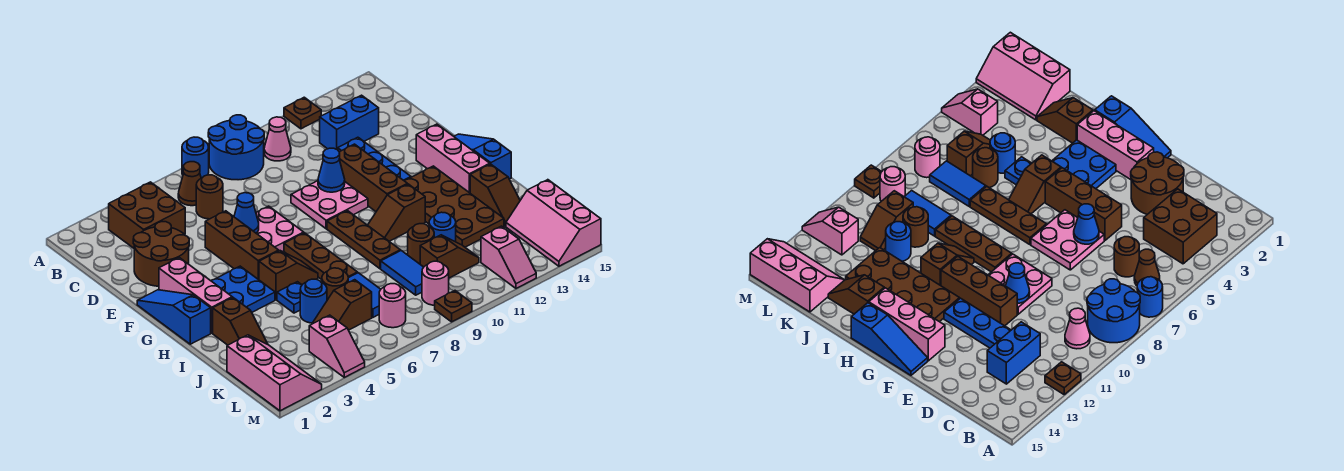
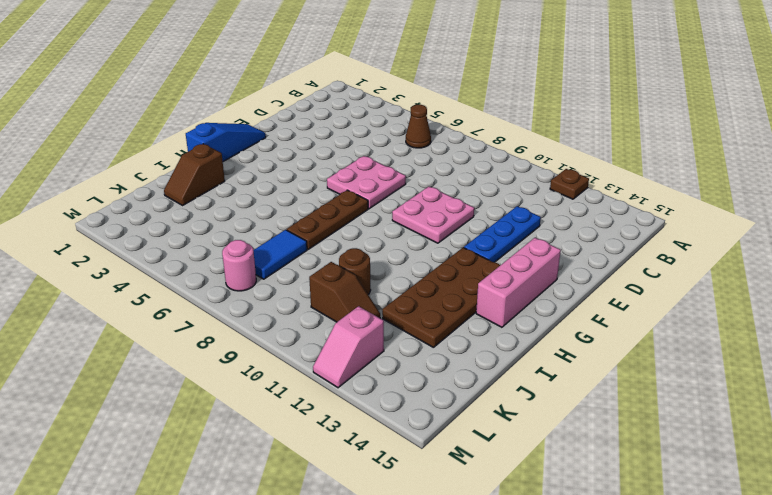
none -> blue round brick A7 level 1
none -> blue round brick A8:B9 level 1
none -> brown brick B3:C4 level 1
none -> pink cone B10 level 1

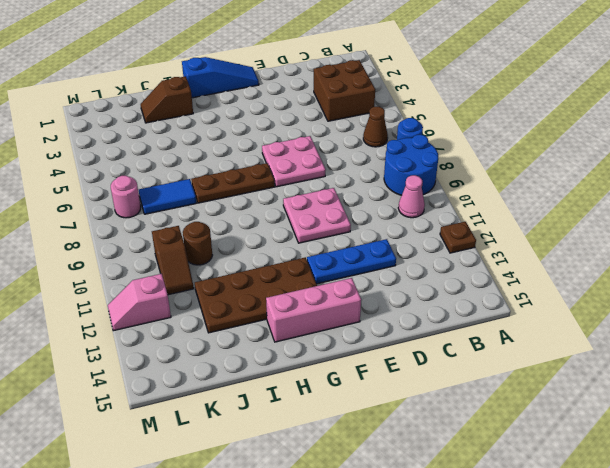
none -> brown round brick C6 level 1
none -> blue brick C12:C13 level 1
none -> brown round brick D2:E3 level 1
none -> brown brick E5:G5 level 1

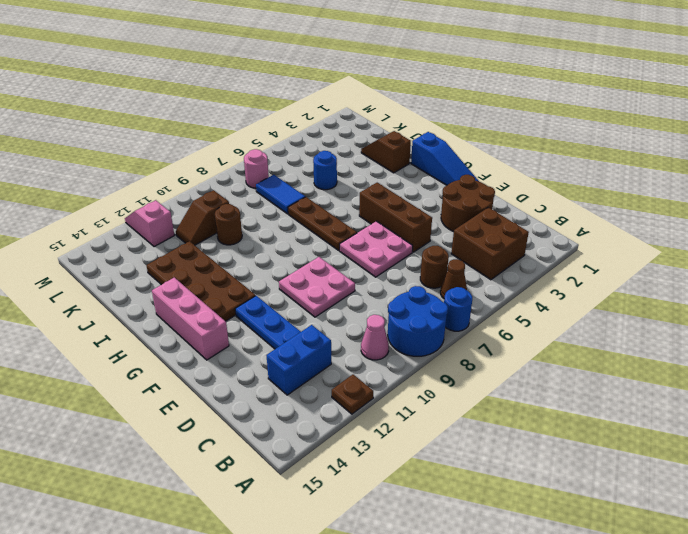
none -> brown brick E11:G11 level 1
none -> pink brick F2:H2 level 1
none -> blue slope F15:H15 level 1 top H
none -> blue plate G3:H4 level 1

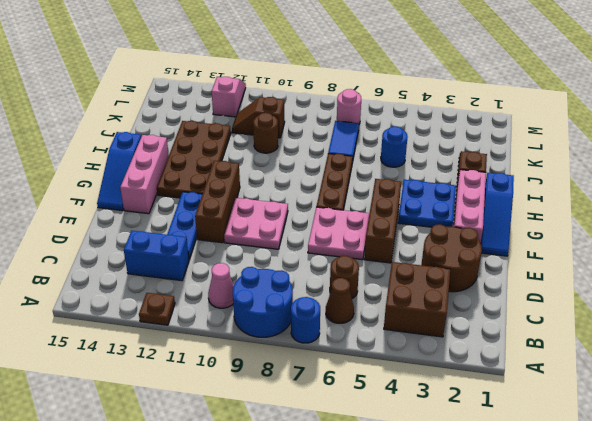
none -> brown plate G9:I9 level 1
none -> brown slope H5:H6 level 1 top 5
none -> brown slope H10:H11 level 1 top 11
none -> blue plate I5 level 1

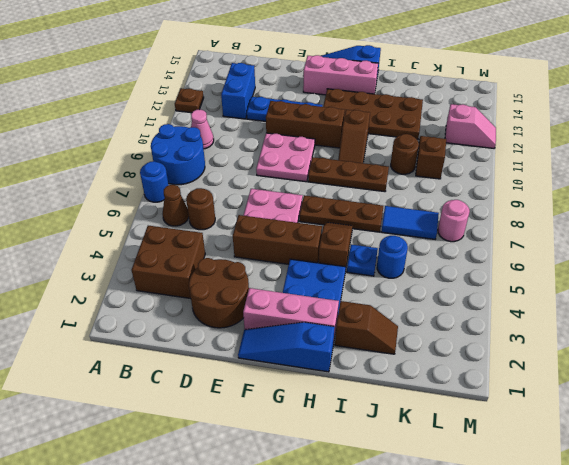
none -> brown slope I14:J14 level 1 top I
none -> brown round brick J6 level 1
none -> blue tile J9:K9 level 1
none -> blue round brick J11 level 1

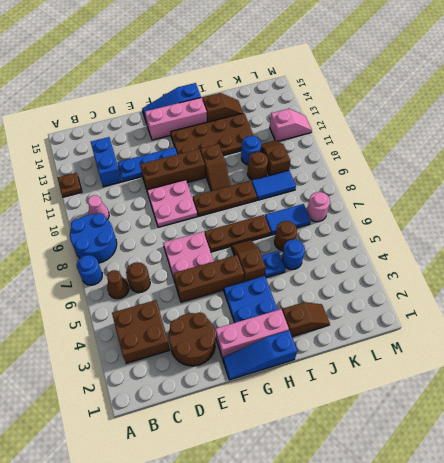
none -> pink slope K1:M2 level 1 top 1
none -> brown slope K5:K6 level 1 top 6
none -> pink slope K14:M15 level 1 top 15
none -> pink slope L4:M4 level 1 top L

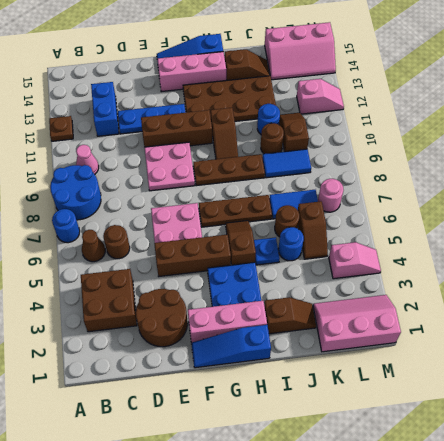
none -> pink round brick L9 level 1
none -> brown plate M9 level 1
none -> blue cone E6 level 2
none -> blue cone E10 level 2

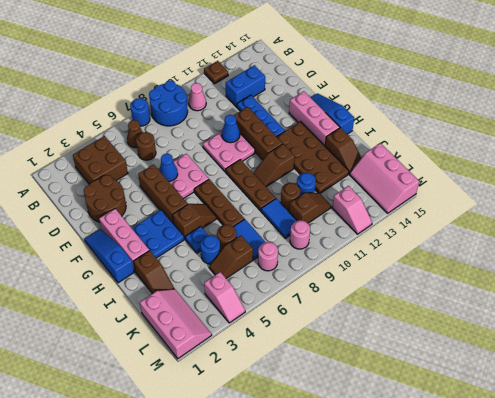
none -> brown plate M9 level 1

